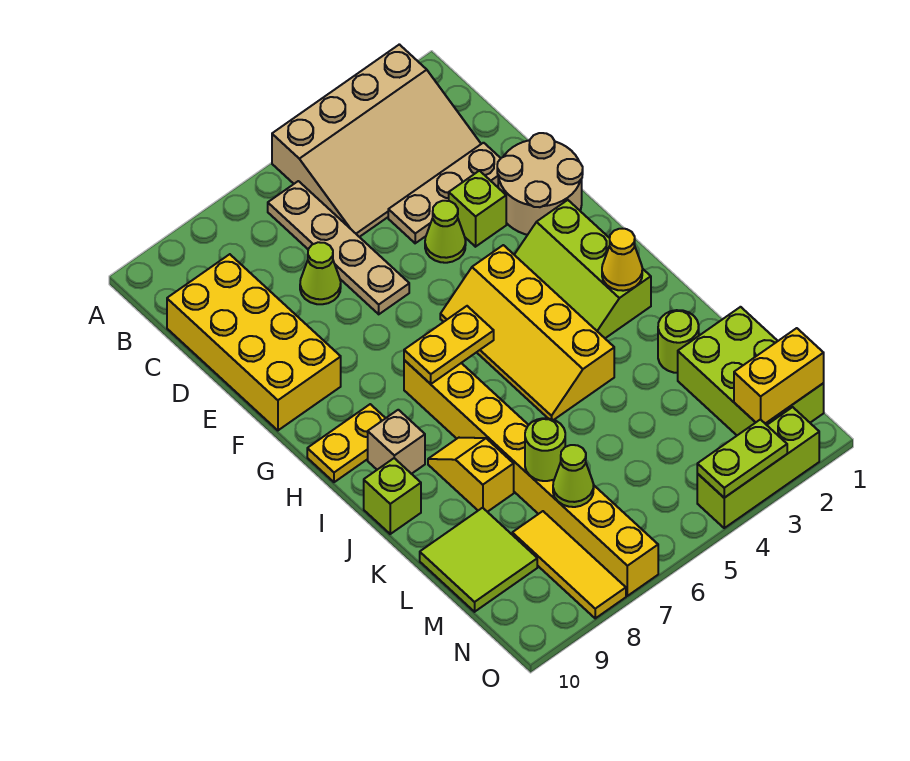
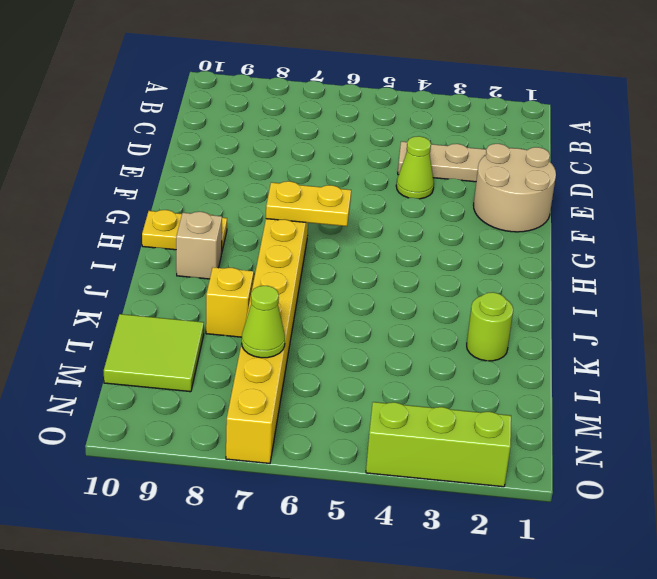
none -> tan slope A2:C5 level 1 top A
none -> tan plate B6:E6 level 1
none -> yellow brick C9:F10 level 1

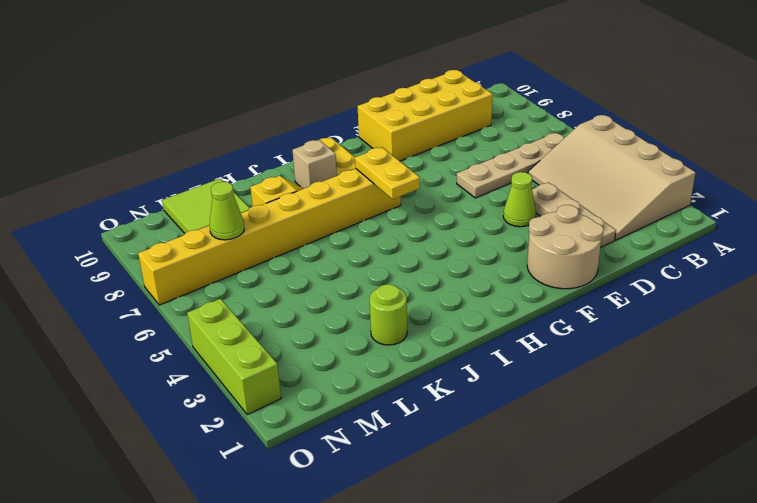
none -> lime cone D7 level 1
none -> lime brick E3 level 1
none -> lime slope G2:I3 level 1 top 2

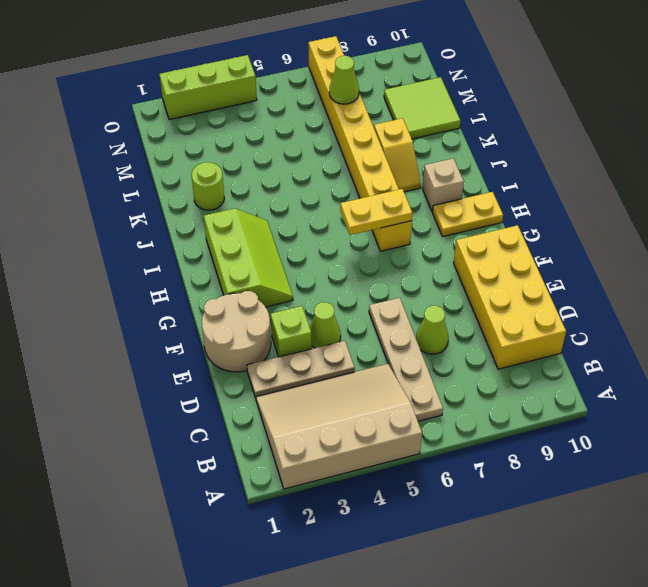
none -> yellow slope G4:J5 level 1 top 4
none -> lime brick J10 level 1
none -> lime brick L1:N2 level 1

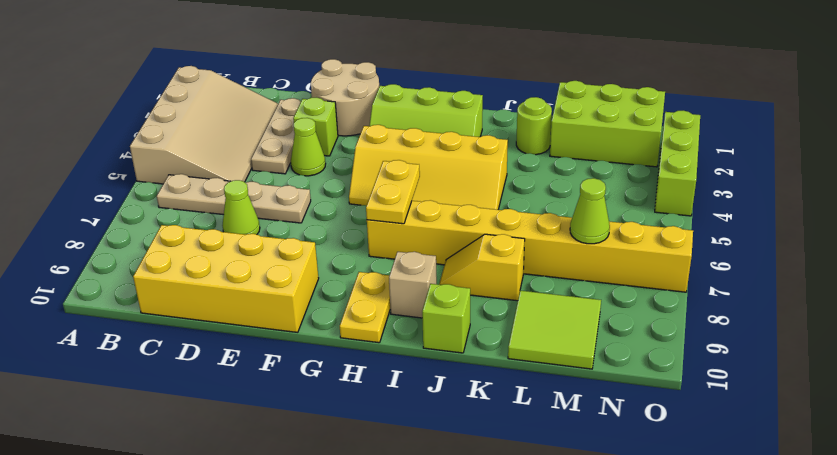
none -> yellow tile M8:O8 level 1
none -> yellow cone I2 level 2
none -> lime round brick L7 level 2

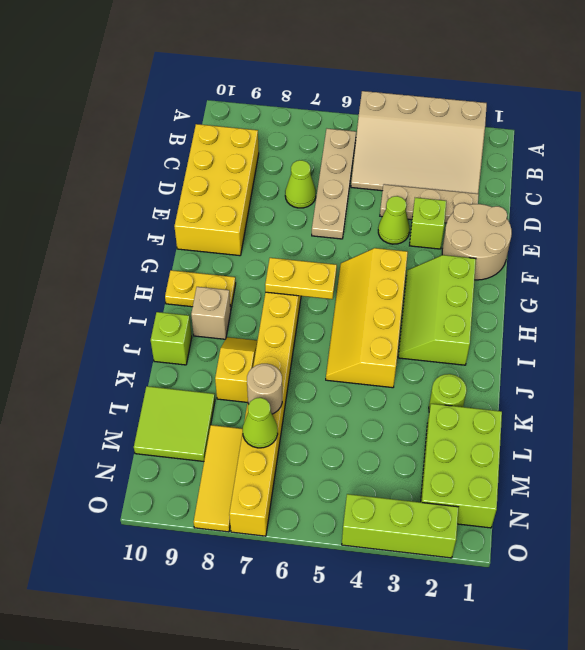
tan round brick L7 level 2 -> lime round brick L7 level 2
none -> yellow cone I2 level 2
none -> yellow brick N1:N2 level 2
none -> lime plate O3:O4 level 2

